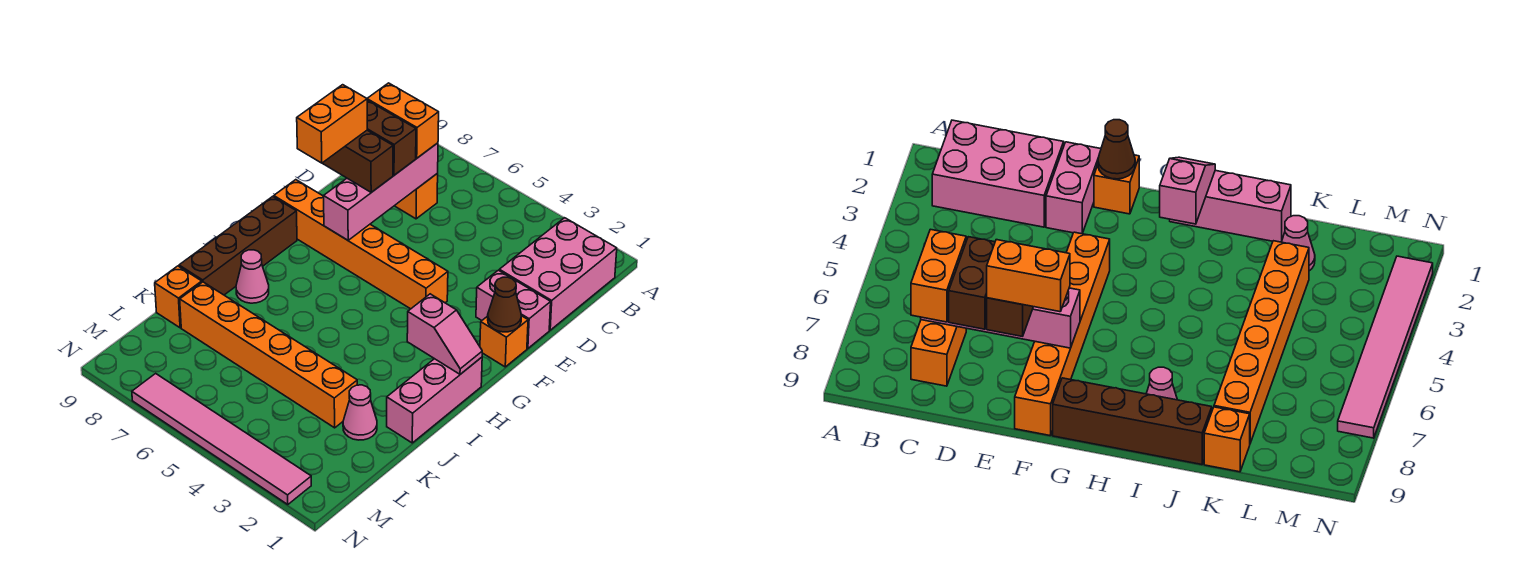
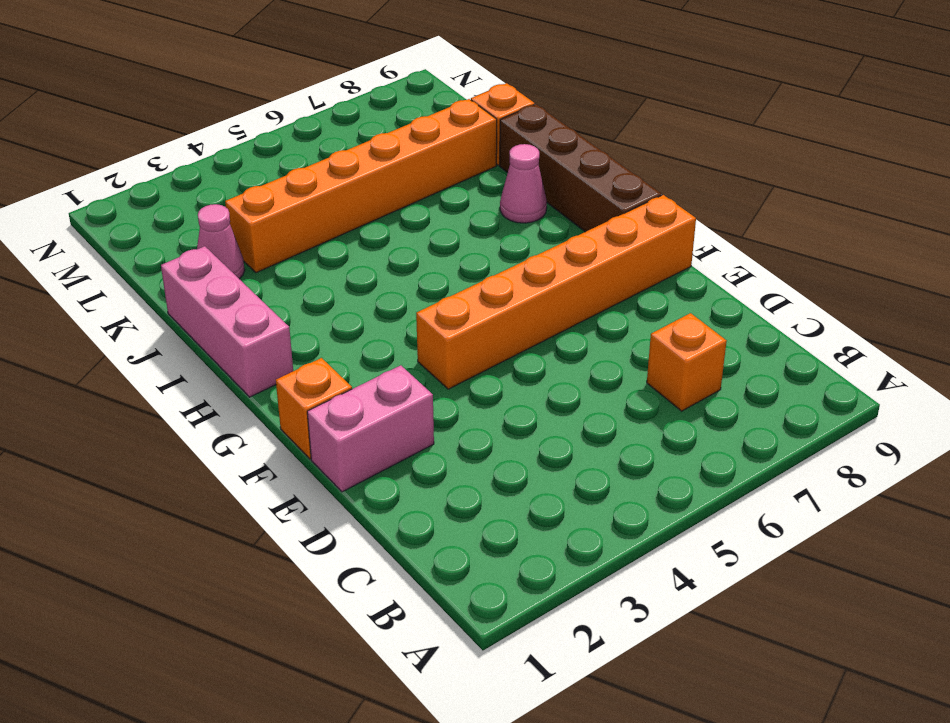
orange brick C7 level 1 -> orange brick C7:C8 level 1
none -> pink brick B1:D2 level 1
none -> pink tile N2:N7 level 1
none -> pink brick C7:F7 level 2

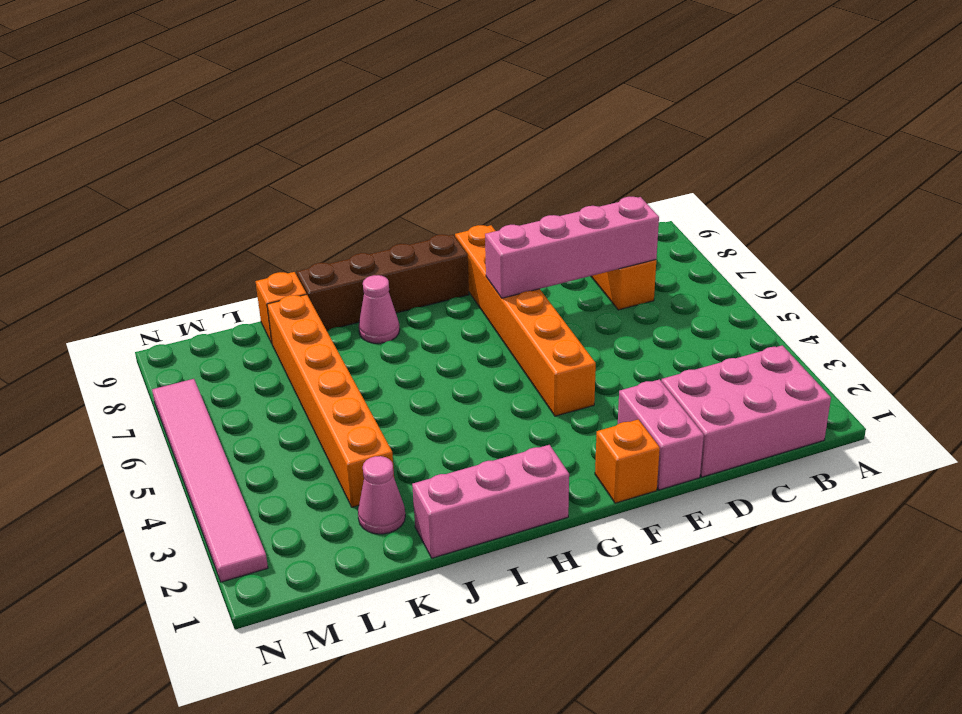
none -> brown cone F1 level 2
none -> pink slope H1:H2 level 2 top 2
none -> orange brick C7:C8 level 3

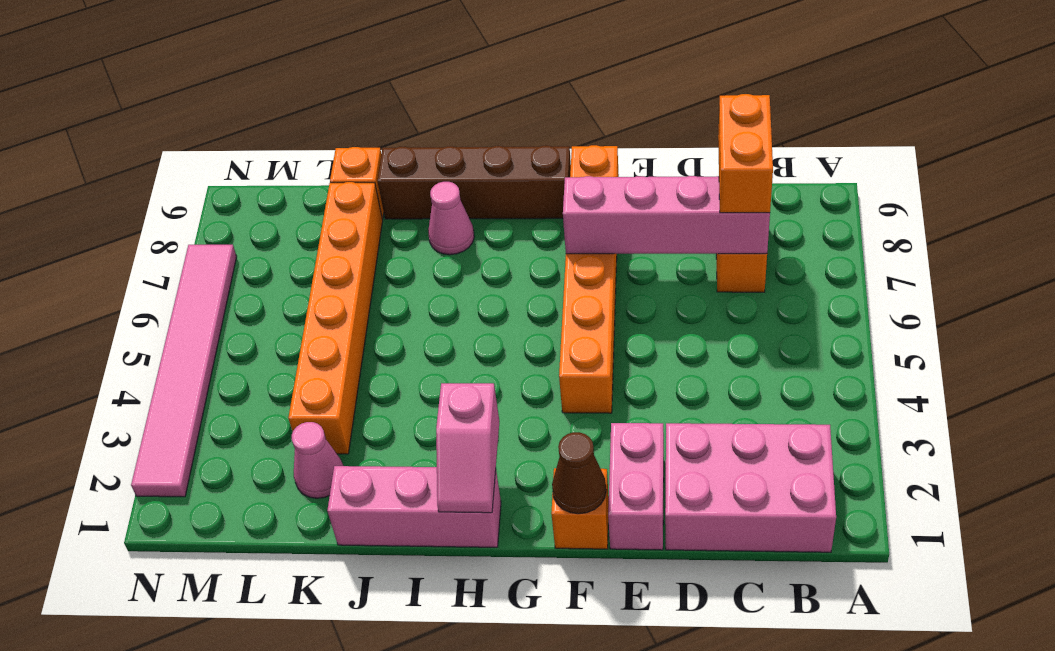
none -> brown brick D7:D8 level 3
none -> brown brick E7:E8 level 3
none -> orange brick E8:F8 level 4

